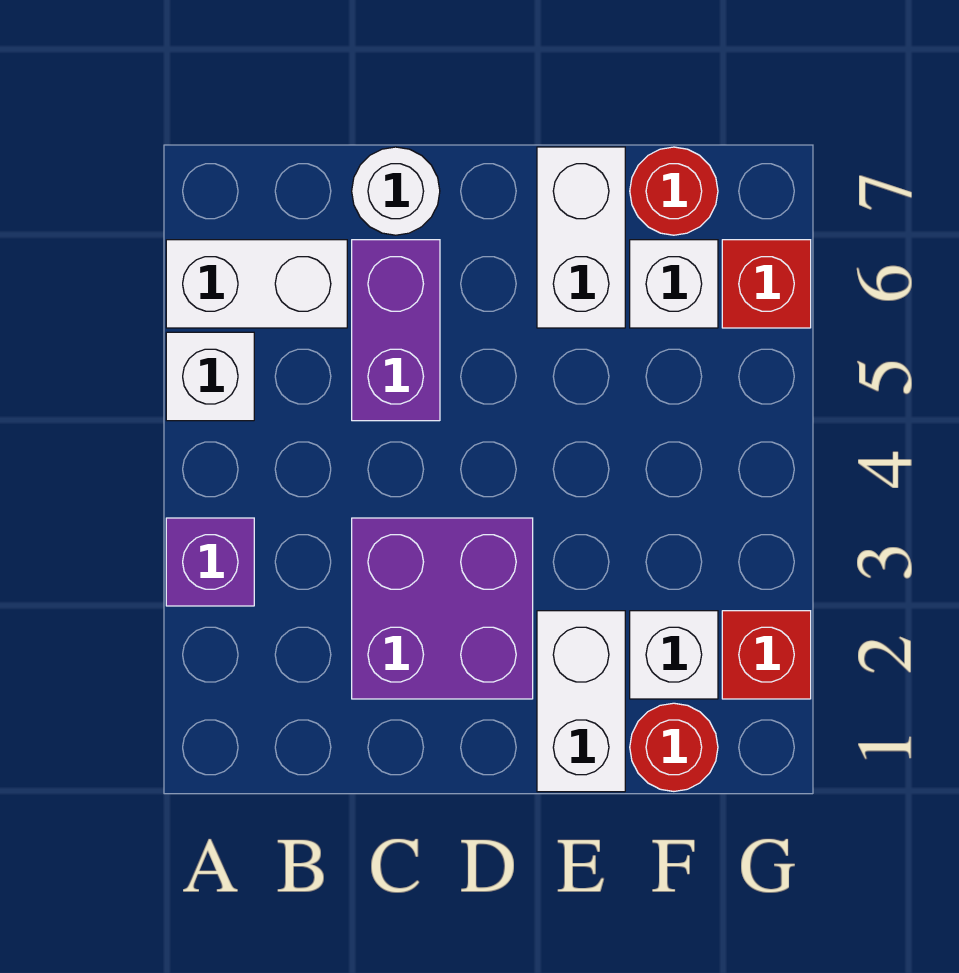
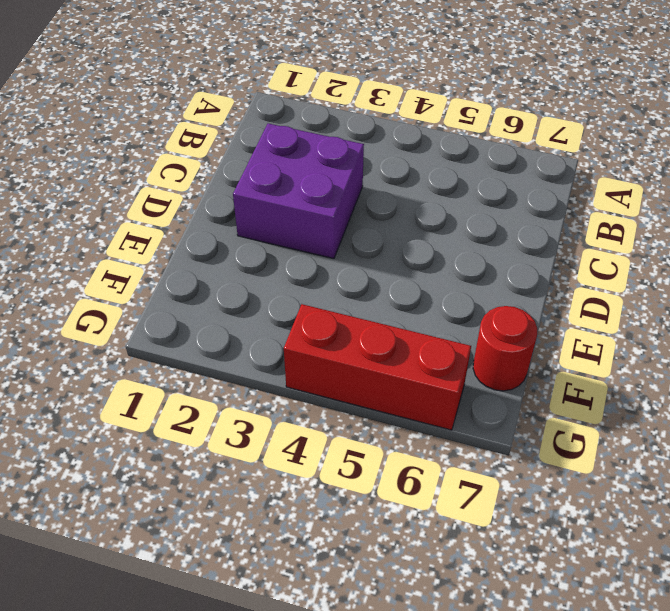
red brick G4:G6 level 1 -> red brick G6 level 1
none -> purple brick A3 level 1
none -> white brick A5 level 1
none -> white brick A6:B6 level 1

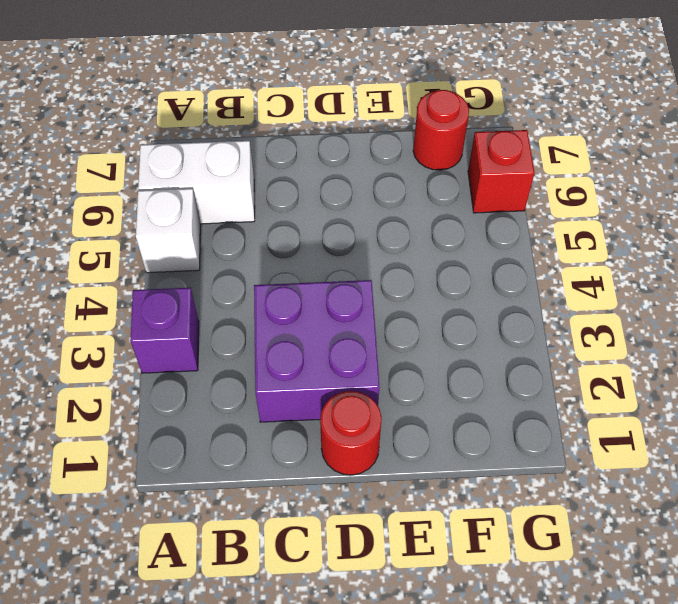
red round brick D1 level 1 -> red round brick F1 level 1
none -> purple brick C5:C6 level 1
none -> white round brick C7 level 1
none -> white brick E1:E2 level 1

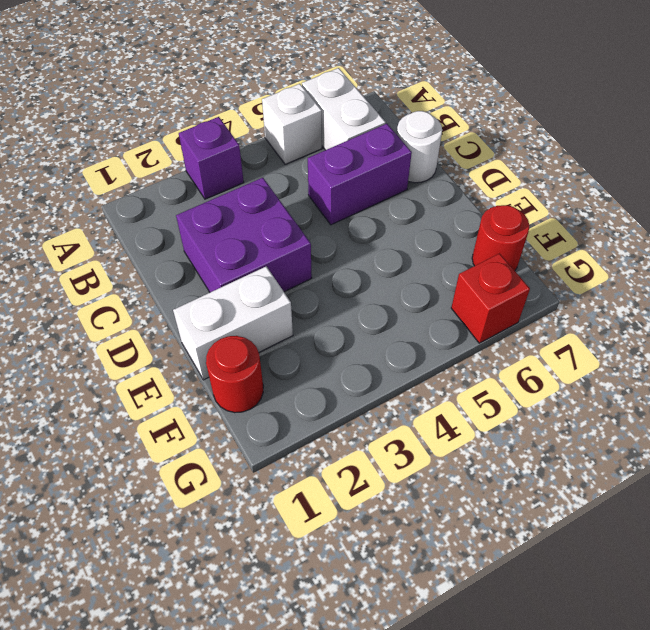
none -> white brick E6:E7 level 1
none -> white brick F2 level 1
none -> white brick F6 level 1

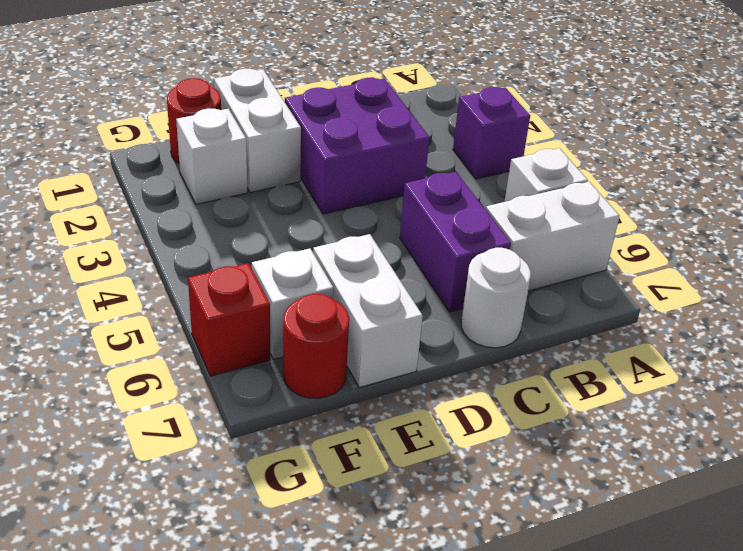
none -> red brick G2 level 1

